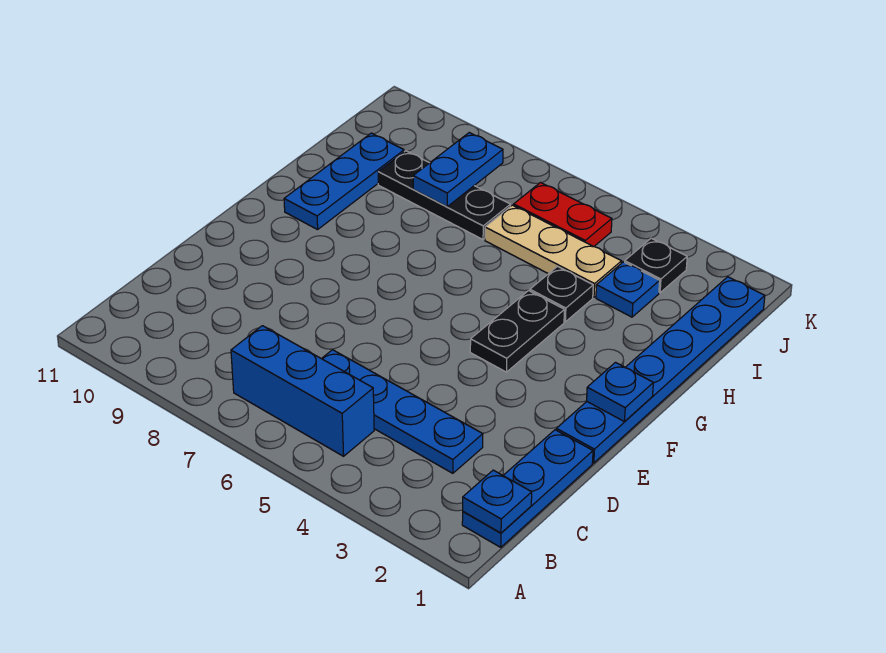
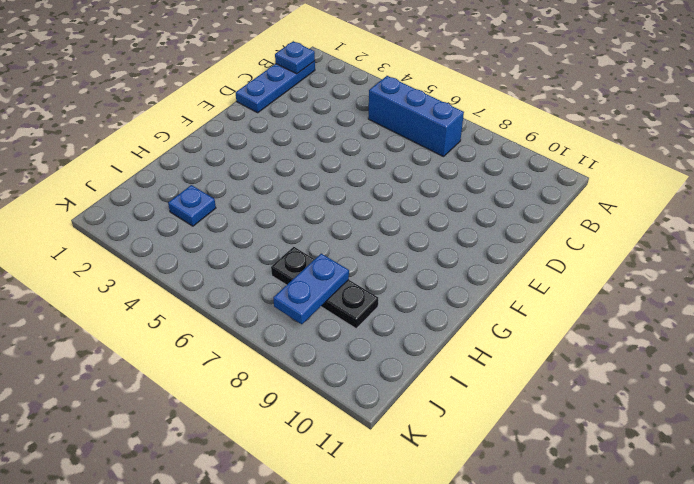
none -> blue plate C3:C6 level 1
none -> blue plate E1:J1 level 1
none -> black plate F4:G4 level 1

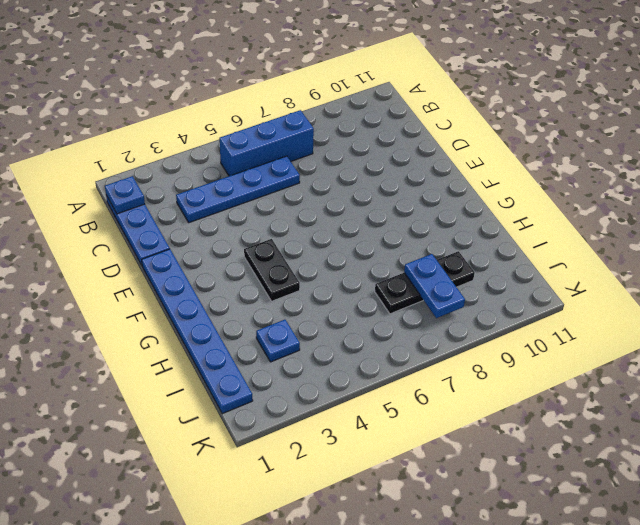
none -> blue plate G10:I10 level 1
none -> black plate H4 level 1
none -> tan plate I4:I6 level 1

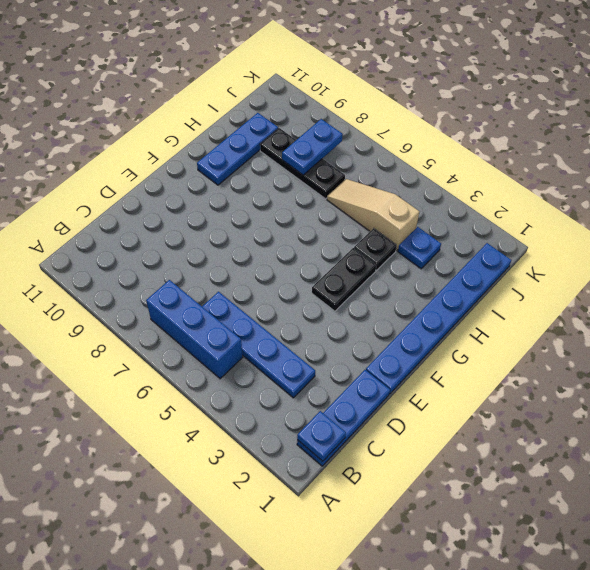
tan slope I4:I6 level 1 top 4 -> tan plate I4:I6 level 1
none -> black plate J3 level 1
none -> red plate J5:J6 level 1
none -> blue plate F1 level 2

